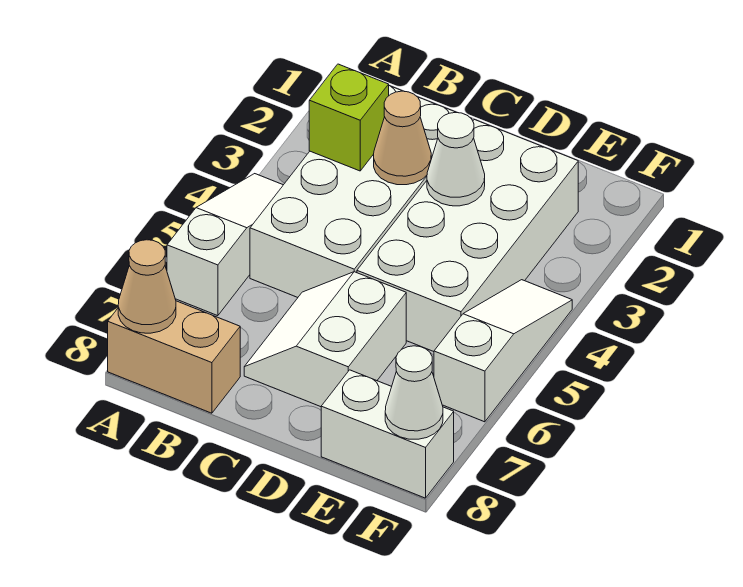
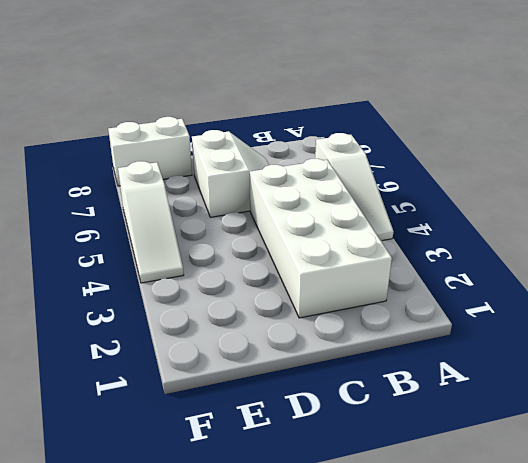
none -> tan brick A8:B8 level 1
none -> white brick D2:E5 level 1
none -> tan cone A8 level 2

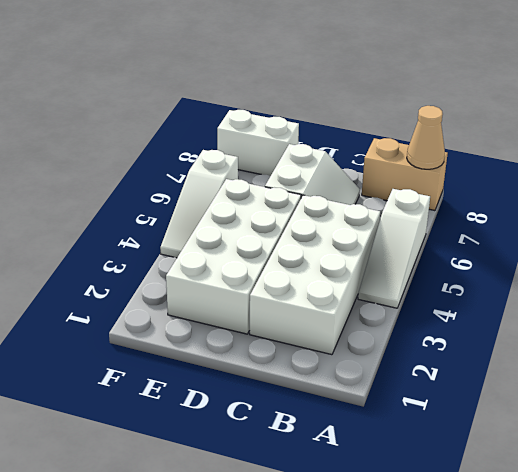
none -> lime brick B3 level 2
none -> tan cone C3 level 2
none -> white cone D3 level 2

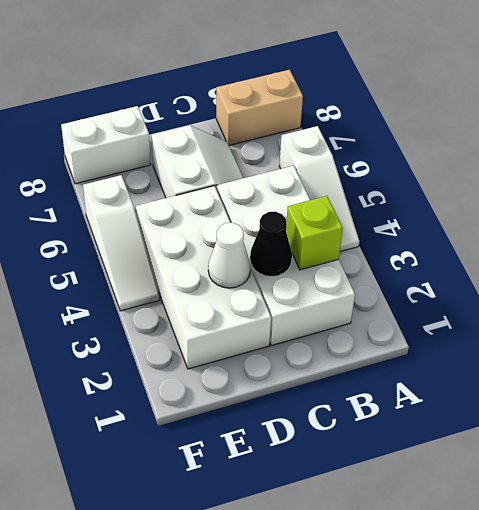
black cone C3 level 2 -> tan cone C3 level 2
none -> tan cone A8 level 2
none -> white cone F8 level 2

